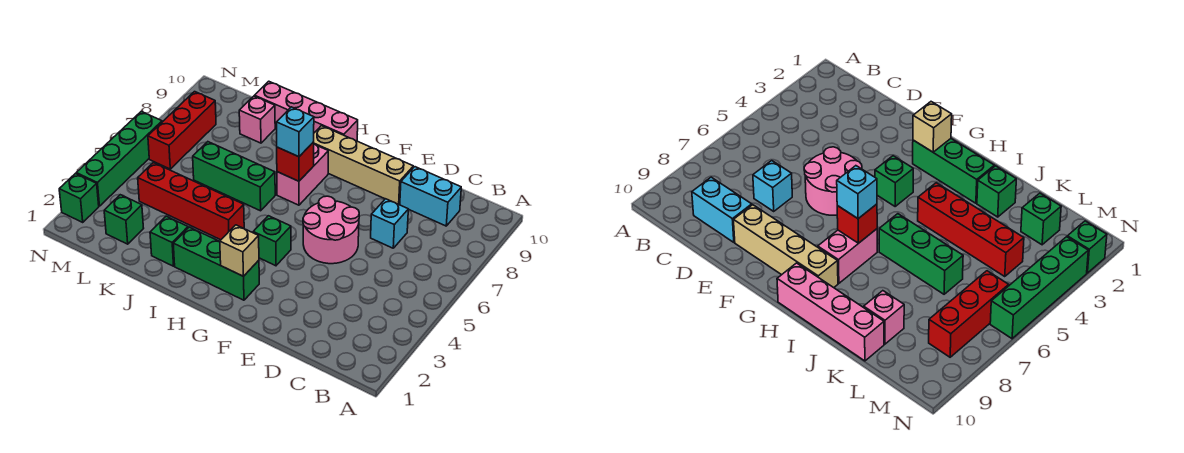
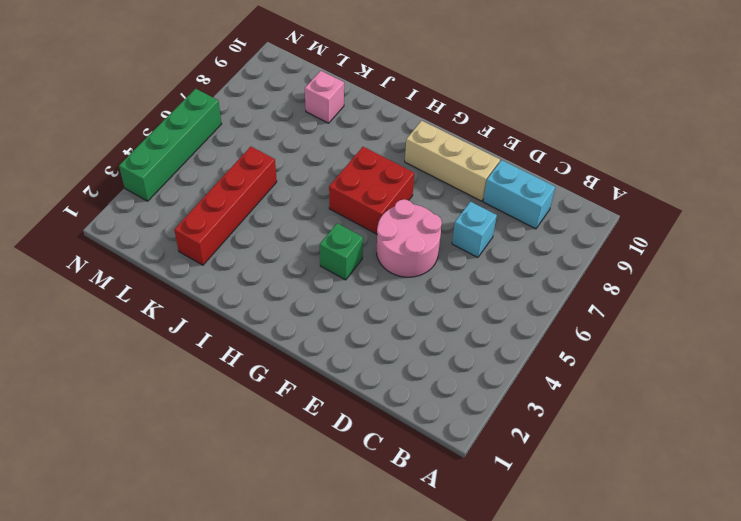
tan brick E9:G9 level 1 -> tan brick E9:H9 level 1
red brick G6:H7 level 1 -> pink brick H7:H8 level 1
red brick K2:K5 level 1 -> red brick I4:L4 level 1
none -> green brick G2:I2 level 1
none -> pink brick H10:K10 level 1
none -> green brick I6:K6 level 1

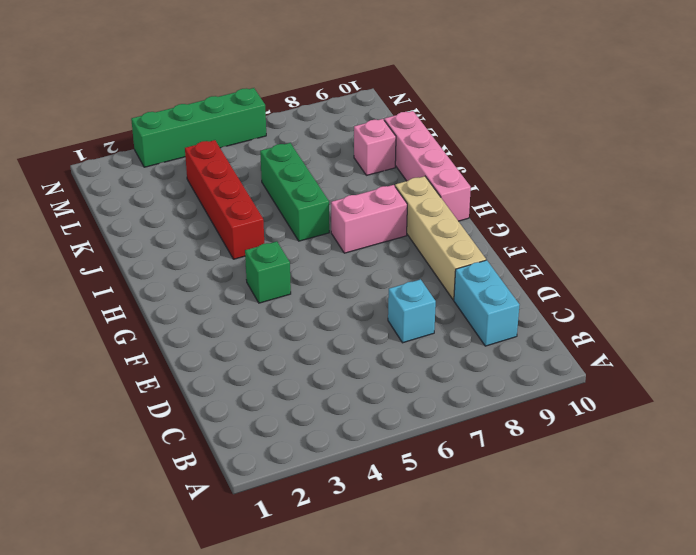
none -> pink round brick E5:F6 level 1
none -> green brick G2:I2 level 1
none -> green brick J2 level 1

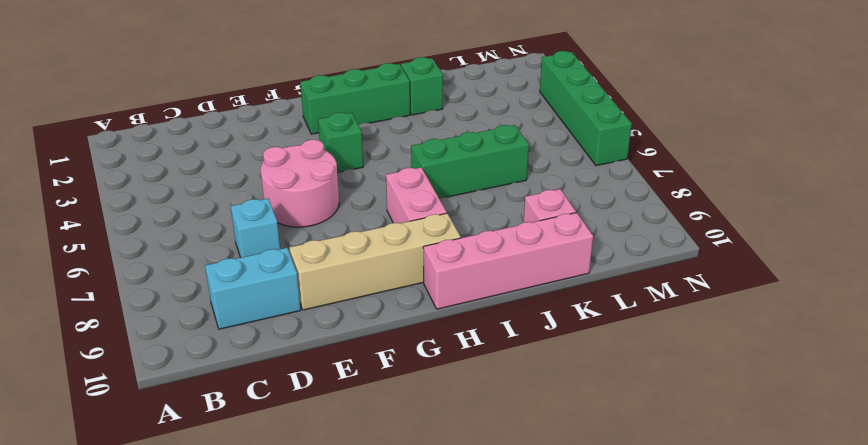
none -> red brick I4:L4 level 1
none -> green brick L2 level 1
none -> red brick M6:M8 level 1

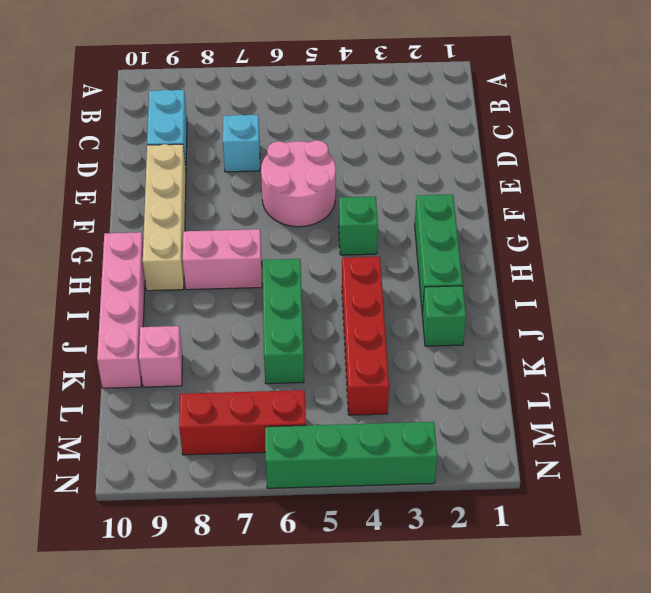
none -> green brick L2 level 1
none -> green brick N2 level 1
none -> tan brick G2 level 2

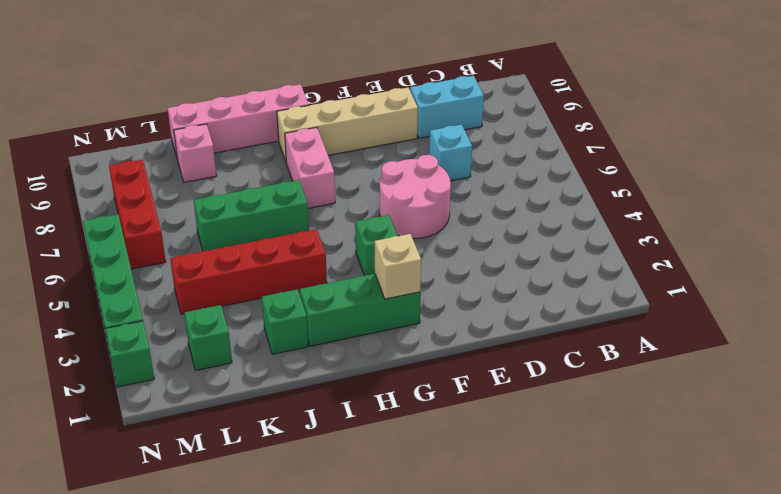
none -> red brick H7 level 2
none -> cyan brick H7 level 3

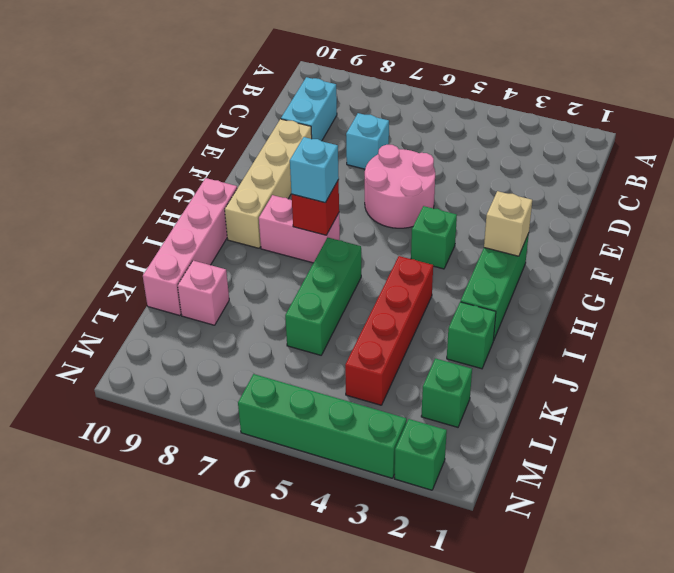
none -> red brick M6:M8 level 1

